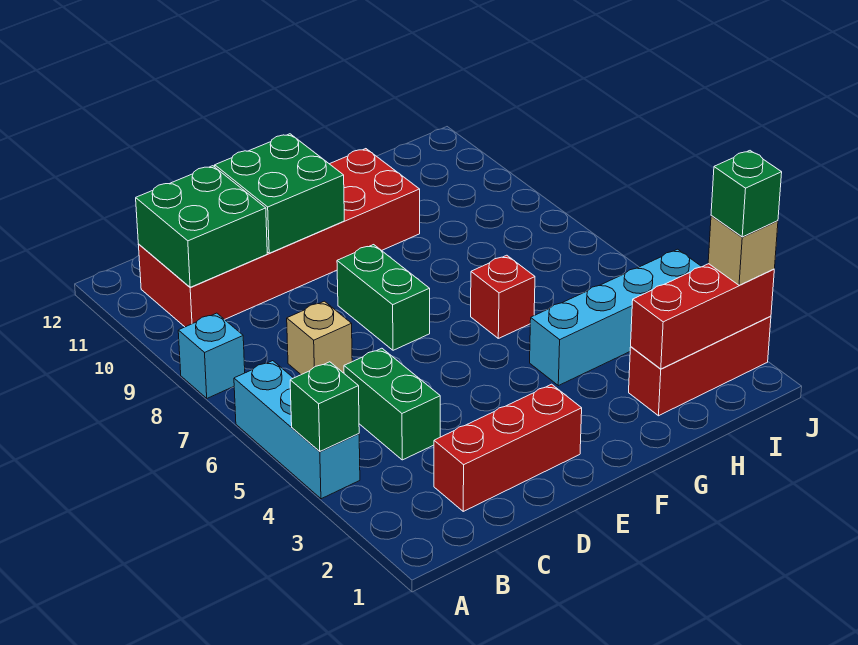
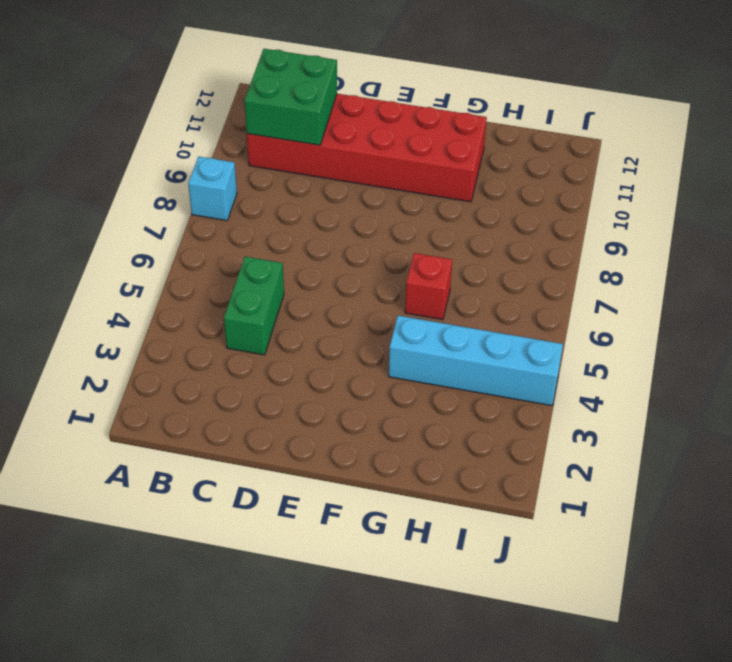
none -> cyan brick A4:A6 level 1
none -> red brick C2:E2 level 1
none -> tan brick C7 level 1

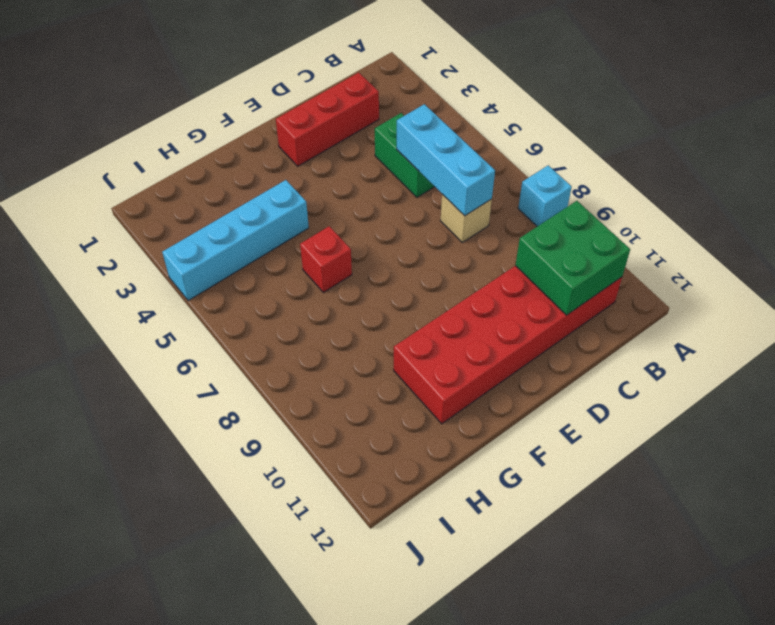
cyan brick C5:C7 level 2 -> cyan brick A4:A6 level 1
none -> green brick E7:E8 level 1
none -> red brick H2:J2 level 1
none -> green brick A4 level 2

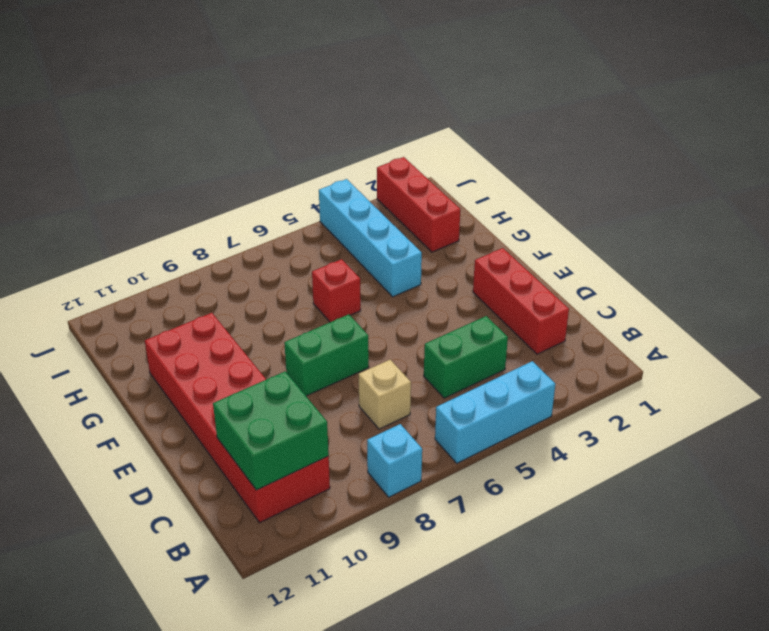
none -> green brick A4 level 2
none -> green brick D10:E11 level 2
none -> red brick H2:J2 level 2

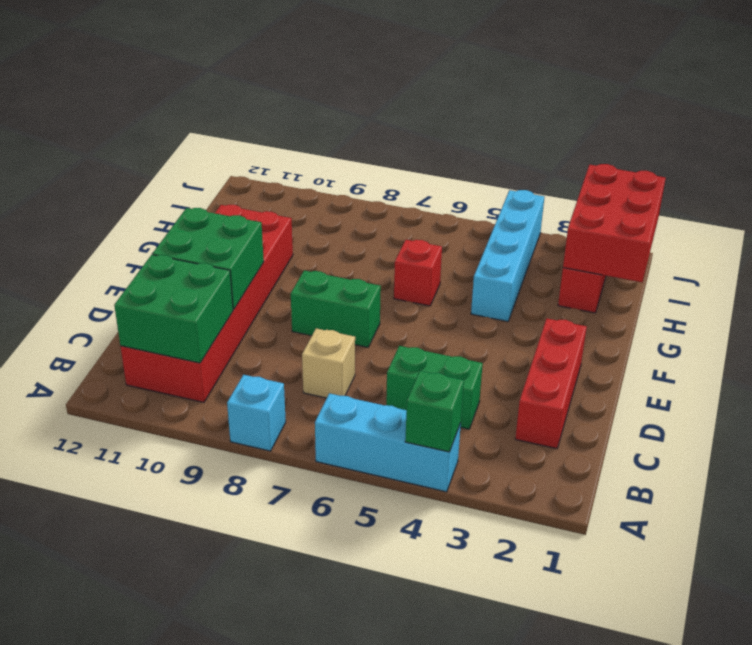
red brick H1:J2 level 2 -> red brick H2:J2 level 2
none -> tan brick J2 level 3
none -> green brick J2 level 4

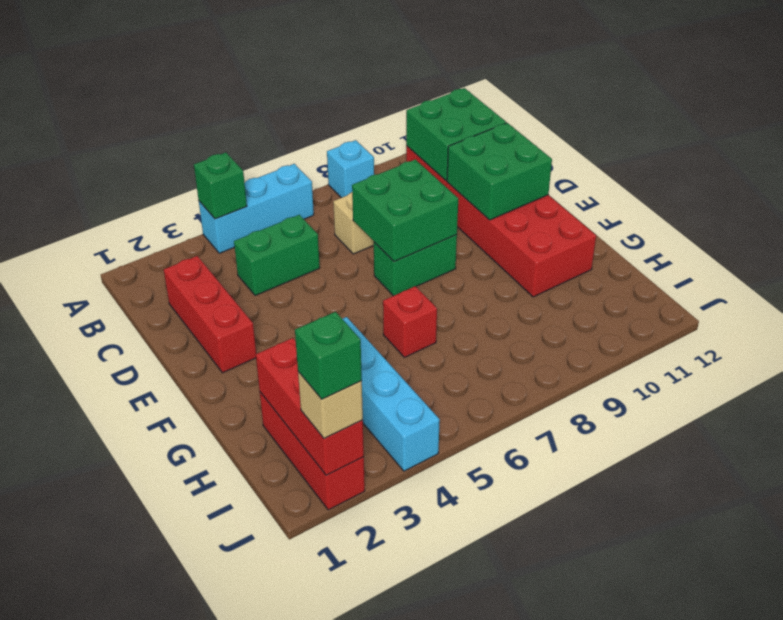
green brick D7:E8 level 2 -> none

